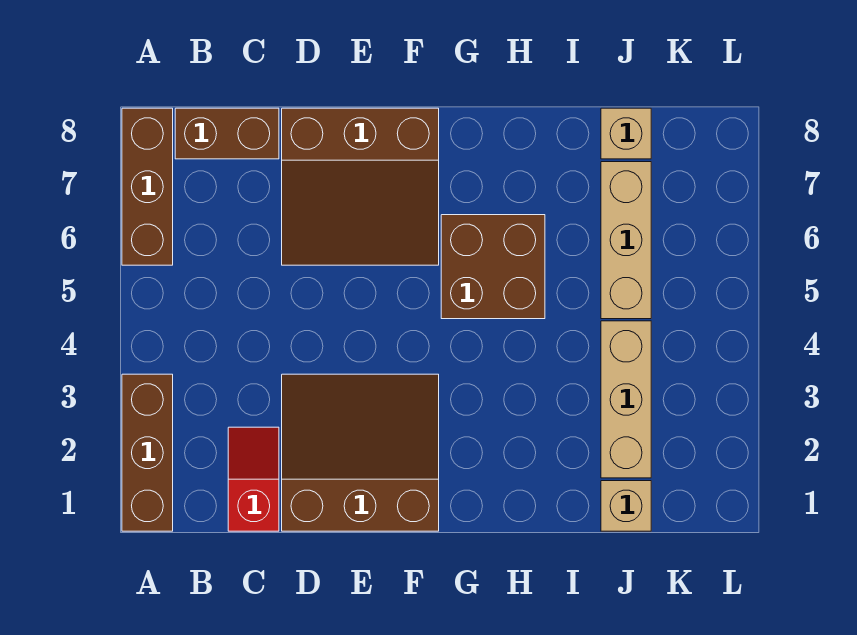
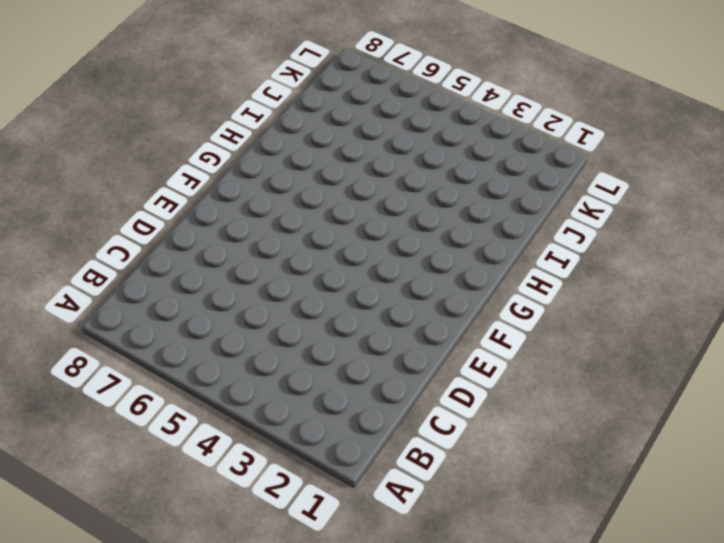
none -> brown brick A1:A3 level 1
none -> brown brick A6:A8 level 1

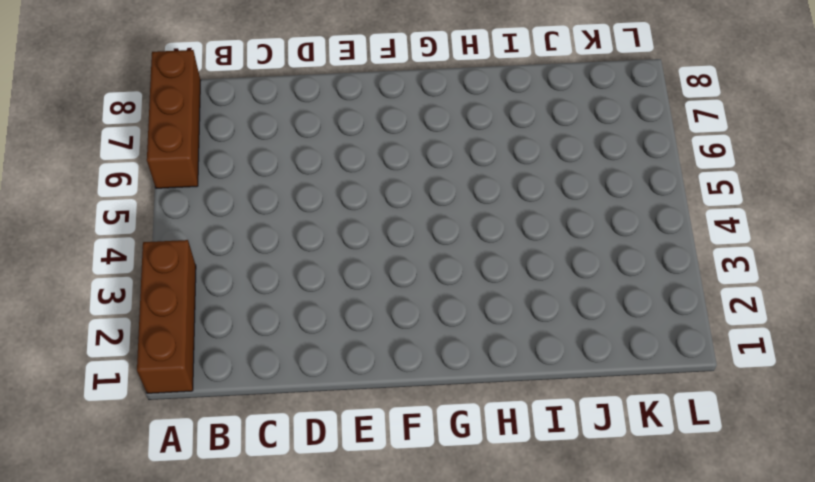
none -> brown brick B8:C8 level 1
none -> red slope C1:C2 level 1 top 1

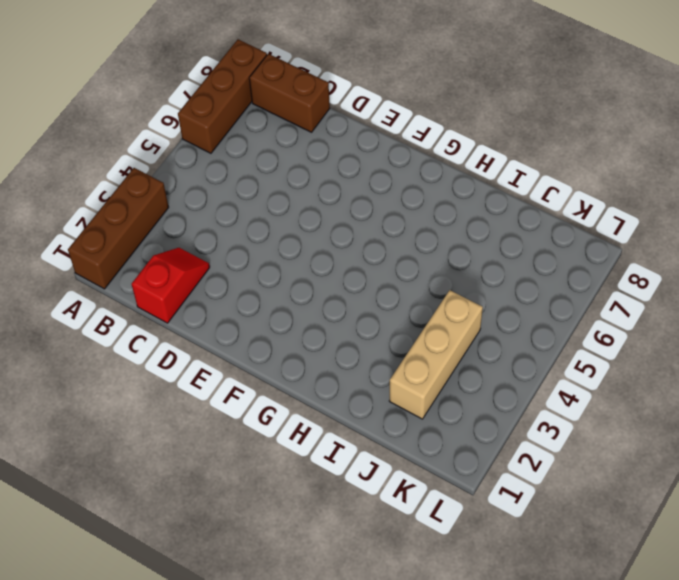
none -> brown slope D1:F3 level 1 top 1
none -> brown slope D6:F8 level 1 top 8

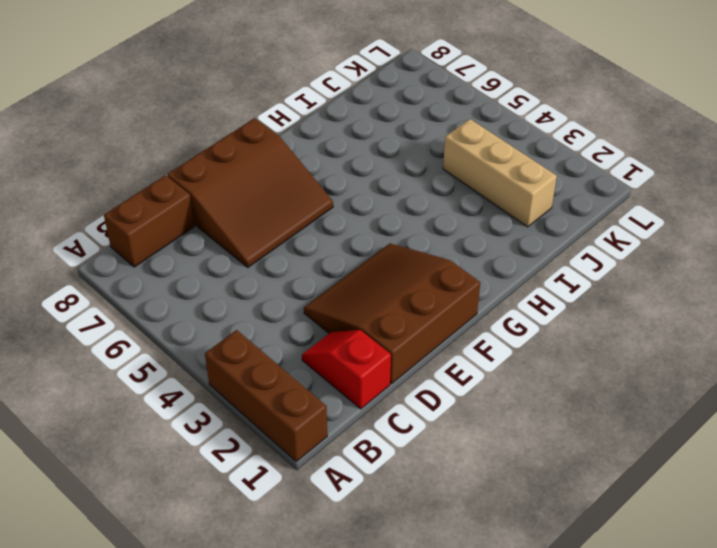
none -> brown brick A6:A8 level 1
none -> brown brick G5:H6 level 1

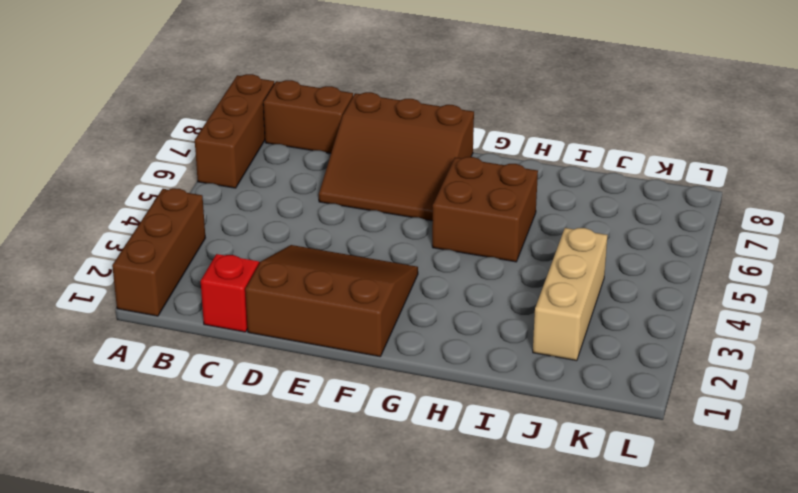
none -> tan brick J1 level 1
none -> tan brick J5:J7 level 1

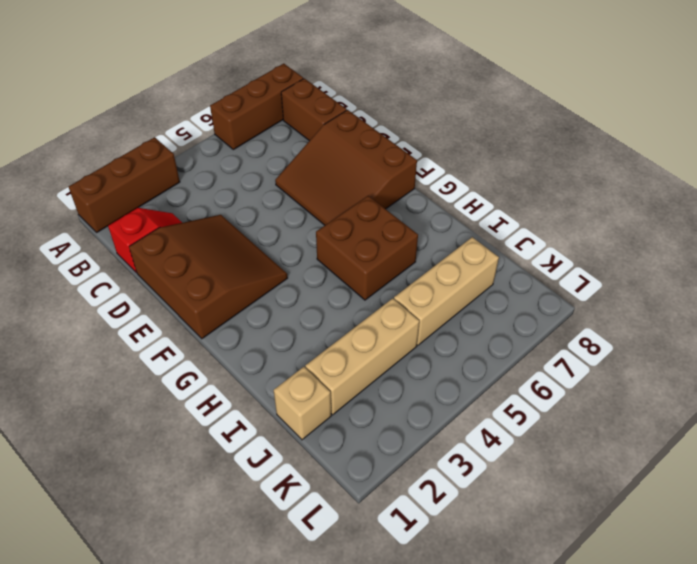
none -> tan brick J8 level 1

